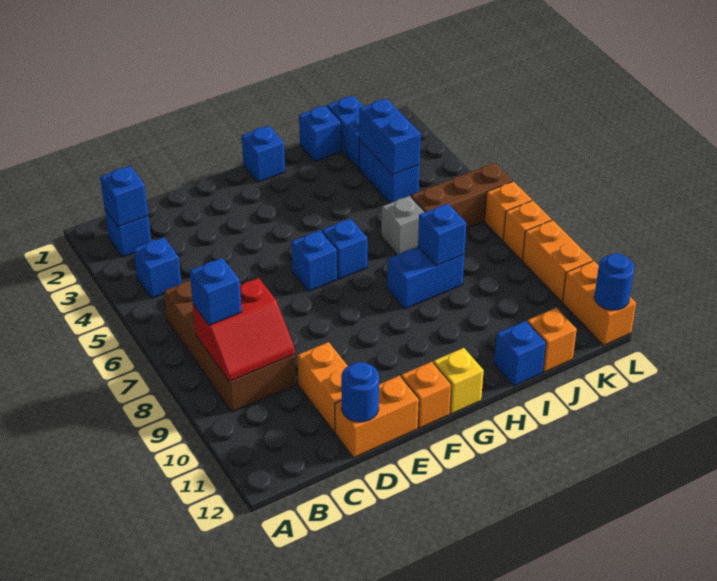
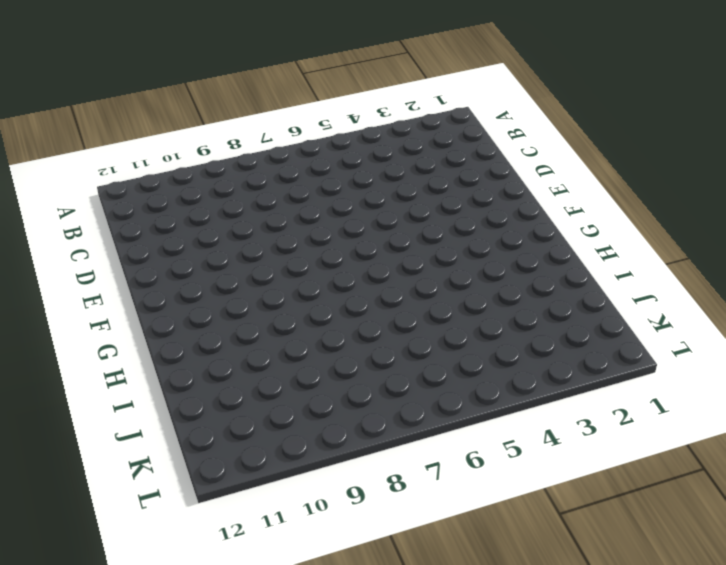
none -> blue brick B2 level 1
none -> blue brick B4 level 1
none -> brown brick B6:C9 level 1

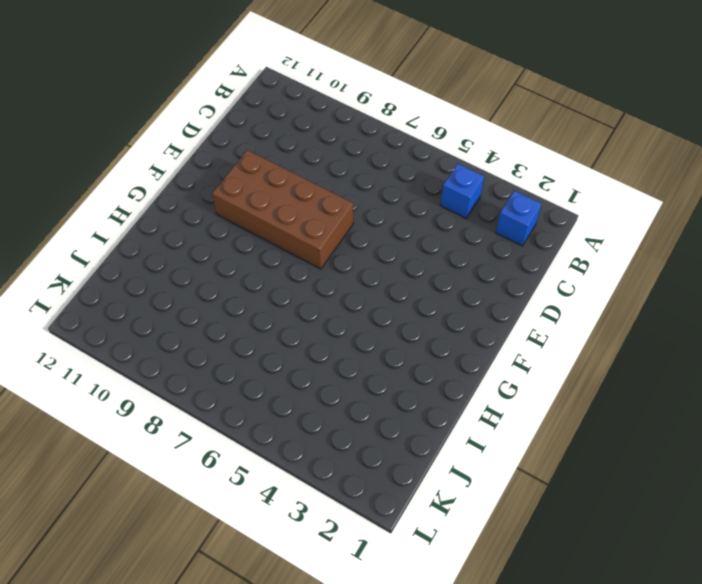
brown brick E7:F10 level 1 -> brown brick B6:C9 level 1
none -> orange brick D10:D11 level 1
none -> orange brick D12:E12 level 1
none -> blue brick F6 level 1

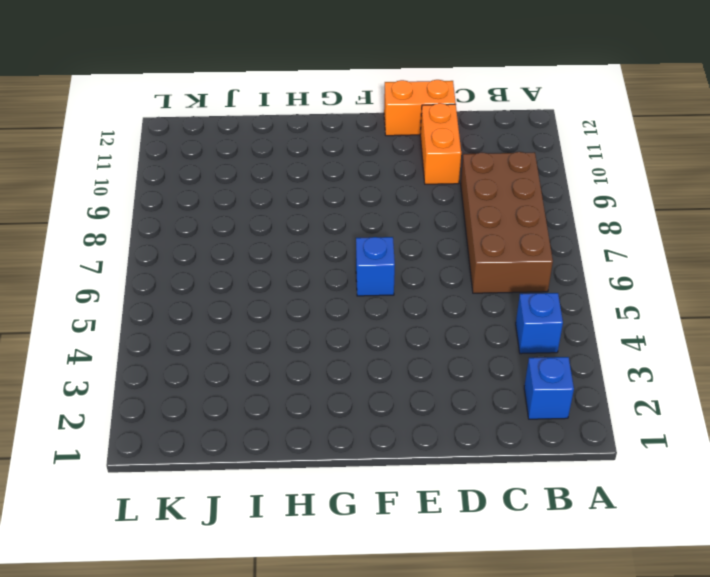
none -> orange brick F12 level 1
none -> blue brick G1 level 1
none -> blue brick G6 level 1

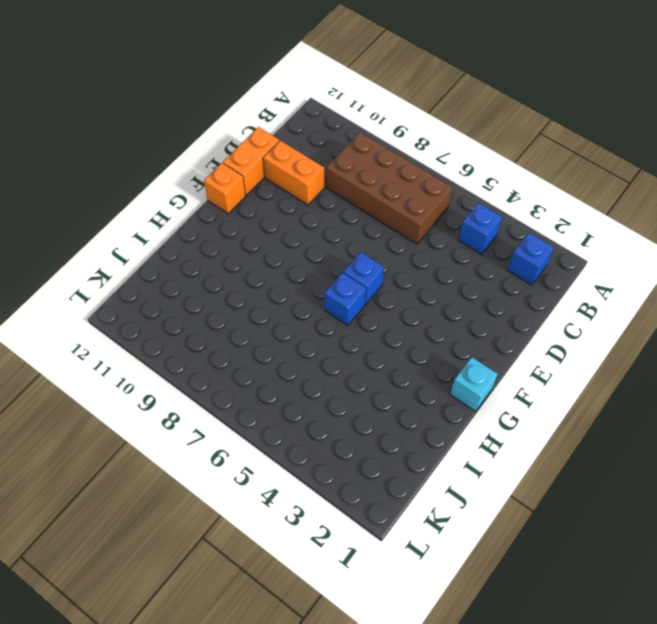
cyan brick G1 level 1 -> blue brick G1 level 1
none -> yellow brick G12 level 1
none -> blue brick H8:I8 level 1
none -> blue brick I1 level 1

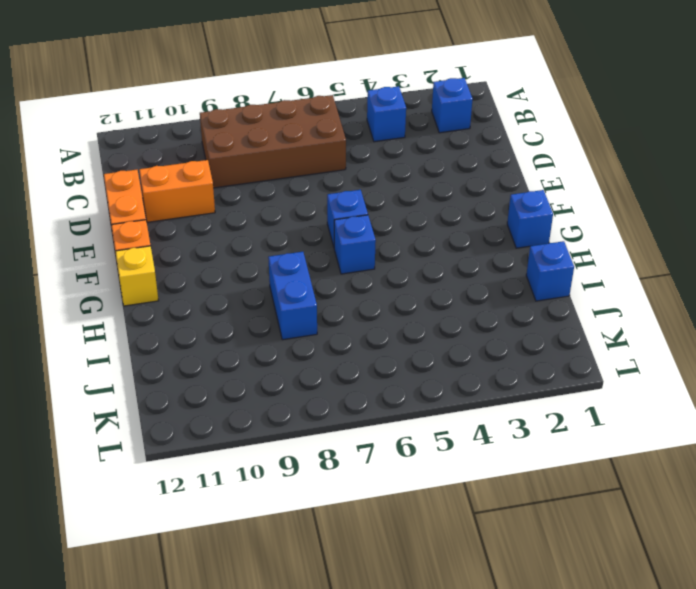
none -> grey brick I6 level 1
none -> blue brick I12 level 1
none -> blue brick J1:J2 level 1

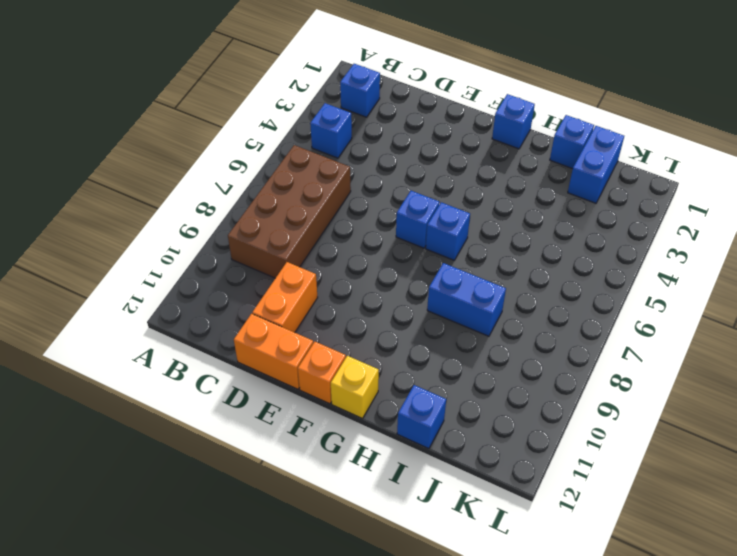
none -> grey brick I6 level 1
none -> blue brick J3:J4 level 1
none -> brown brick J6:L6 level 1

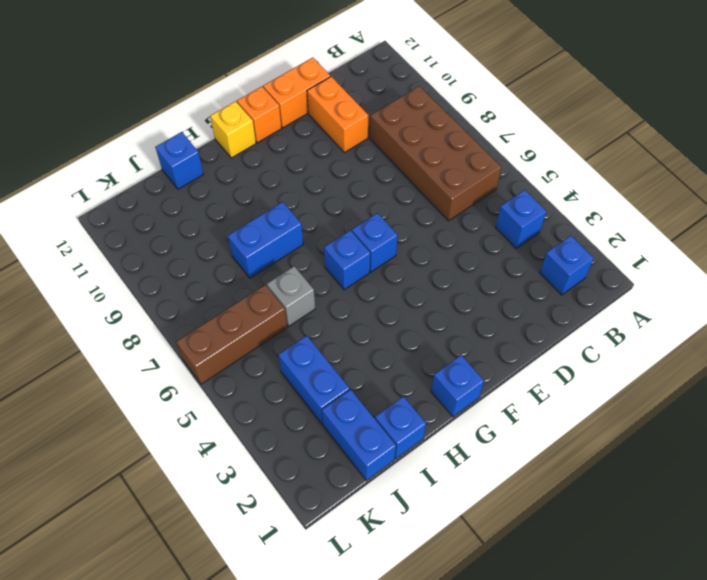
none -> orange brick J12 level 1
none -> orange brick L7 level 1
none -> orange brick L8 level 1

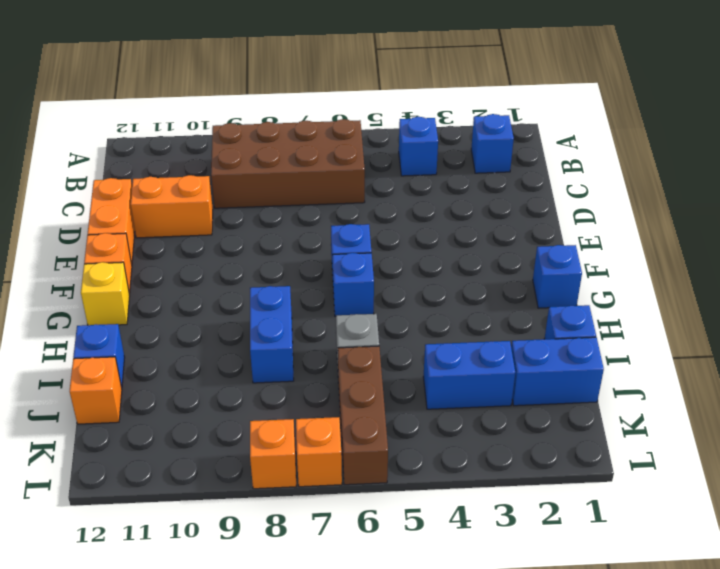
none -> orange brick L9:L10 level 1
none -> orange brick L11:L12 level 1
none -> blue brick B2 level 2

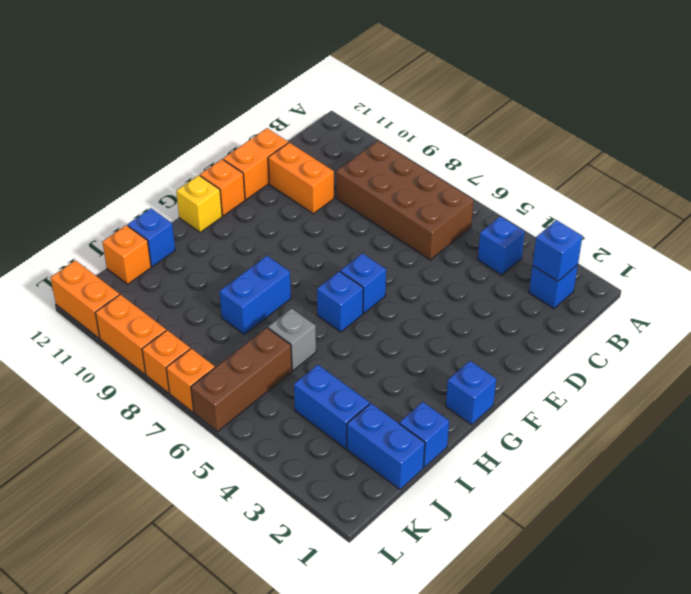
none -> red slope B8:C9 level 2 top 8
none -> blue round brick D12 level 2
none -> blue brick I8 level 2

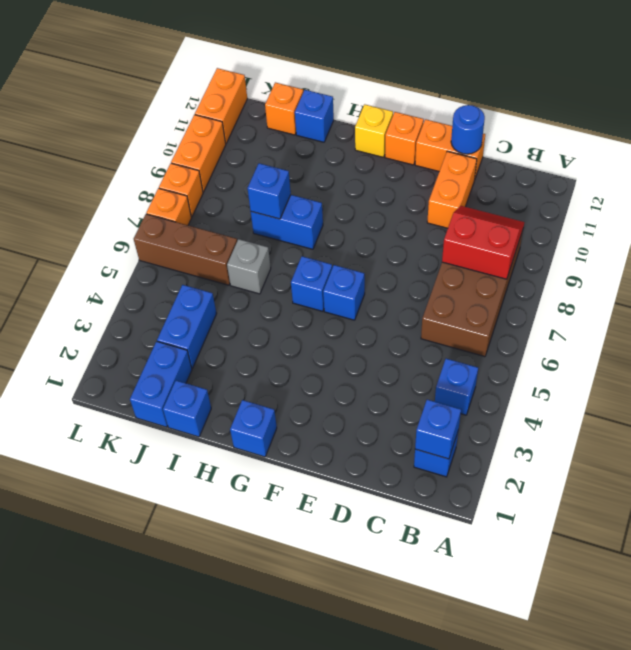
none -> blue brick J3:J4 level 2
none -> blue round brick L12 level 2
none -> blue brick B8 level 3

